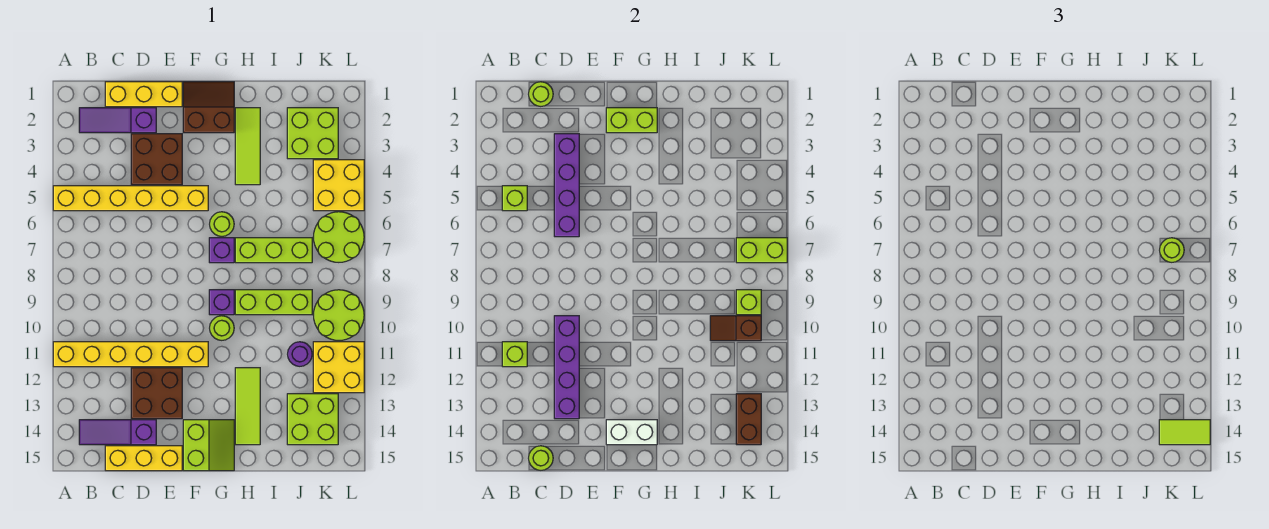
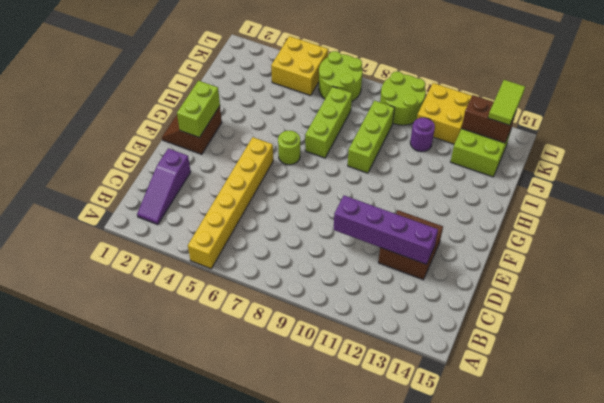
none -> yellow brick A11:F11 level 1
none -> purple slope B14:D14 level 1 top D
none -> yellow brick C1:E1 level 1
none -> yellow brick C15:E15 level 1

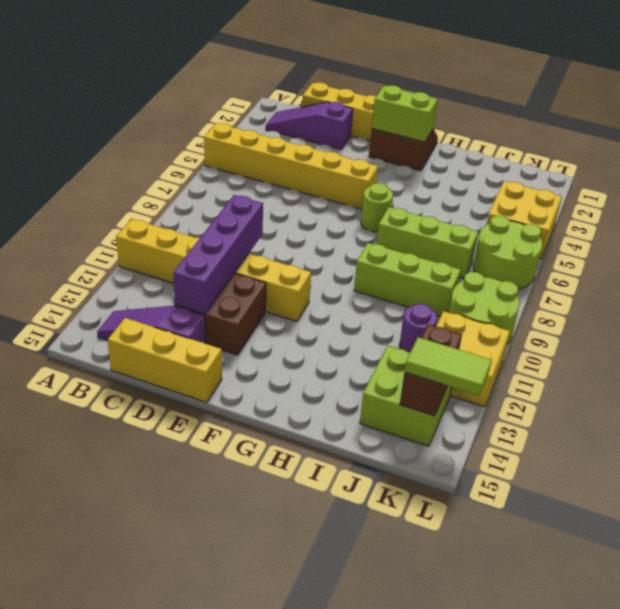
none -> brown brick D3:E4 level 1
none -> lime slope F14:G15 level 1 top F
none -> purple brick G7 level 1
none -> purple brick G9 level 1

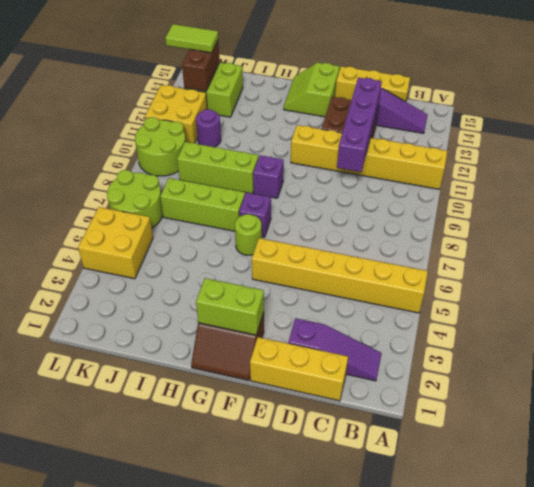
none -> brown brick D3:E4 level 1
none -> lime round brick G10 level 1
none -> lime tile H2:H4 level 1
none -> lime tile H12:H14 level 1

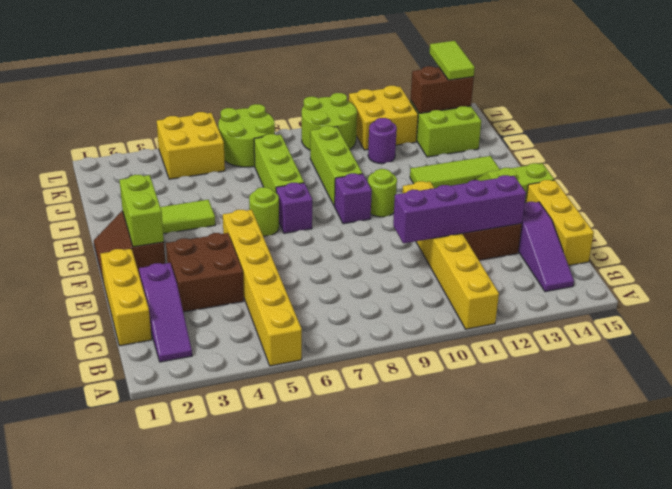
none -> lime brick J2:K3 level 1
none -> lime brick B5 level 2
none -> lime brick B11 level 2
none -> lime round brick C1 level 2

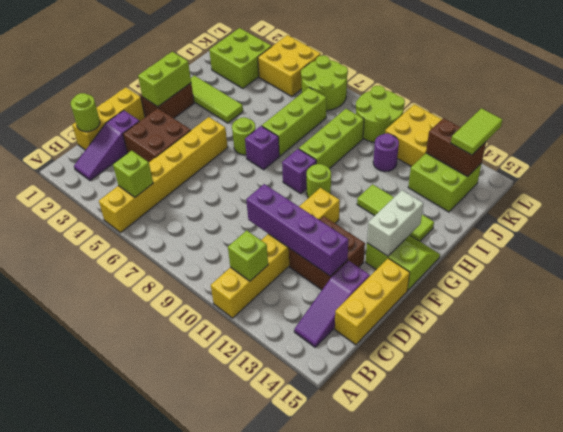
none -> lime round brick C15 level 2
none -> purple brick D3:D6 level 2
none -> brown slope J10:K10 level 2 top K
none -> lime brick K7:L7 level 2

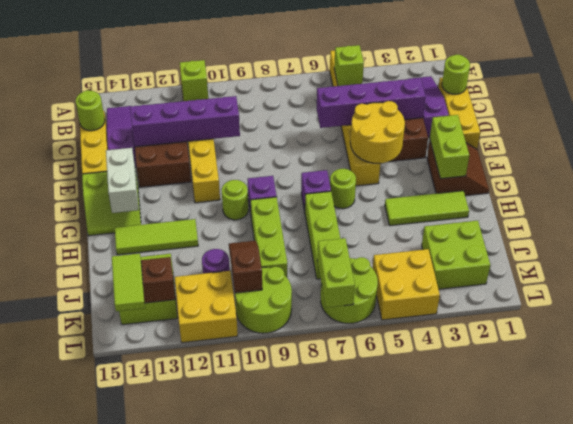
yellow round brick E4:F5 level 2 -> none
none -> lime brick K9 level 2
none -> lime round brick K7 level 3

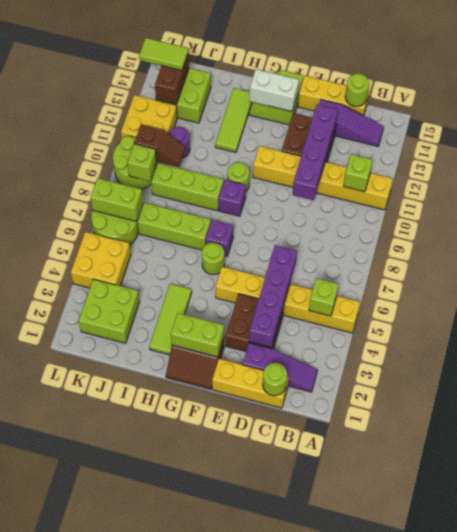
none -> lime round brick K7 level 3

